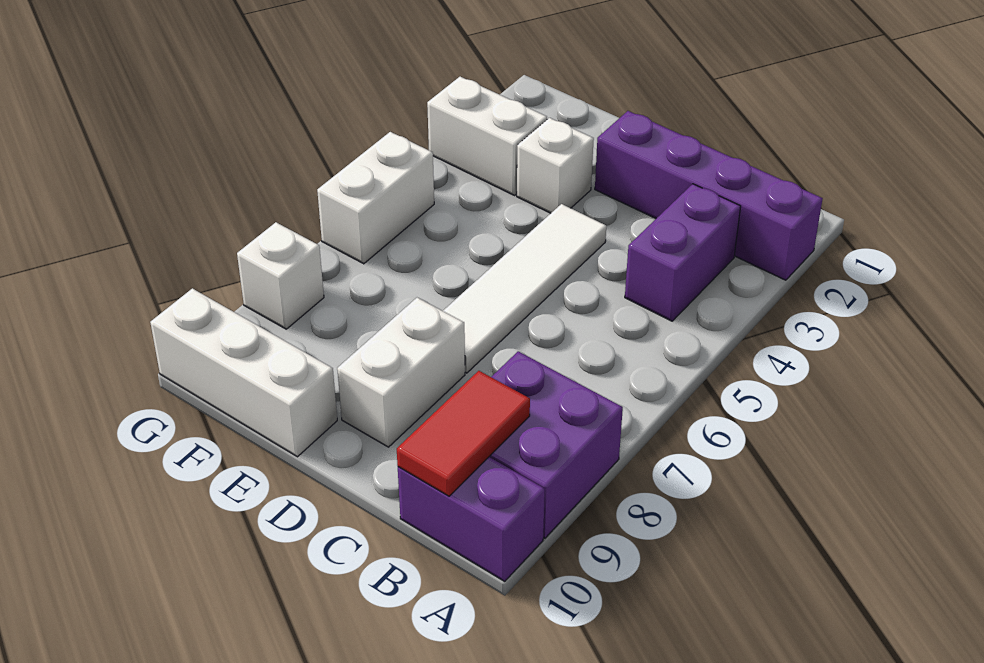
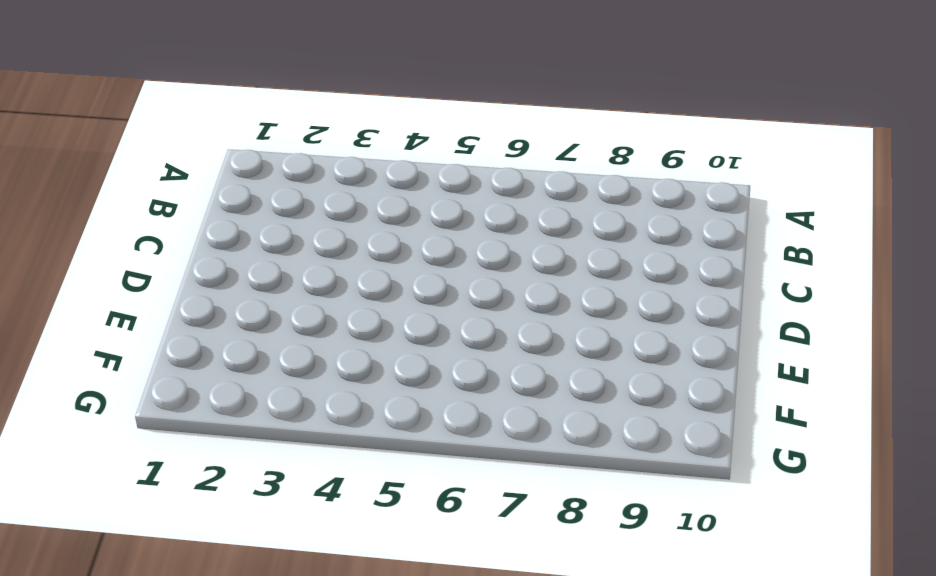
none -> purple brick A2:D2 level 1
none -> purple brick A8:B9 level 1
none -> purple brick A10:B10 level 1

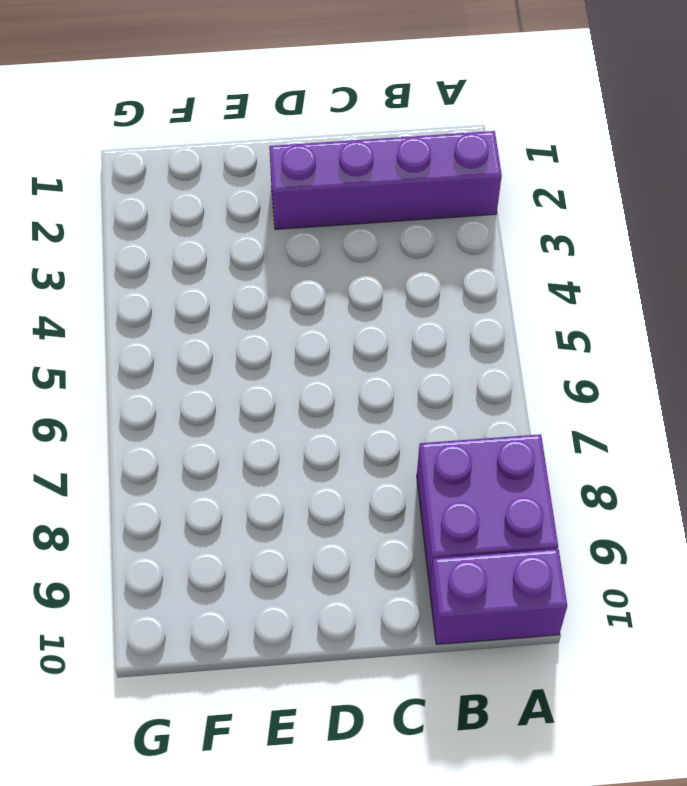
none -> purple brick B3:B4 level 1
none -> white tile D4:D7 level 1
none -> white brick D8:D9 level 1

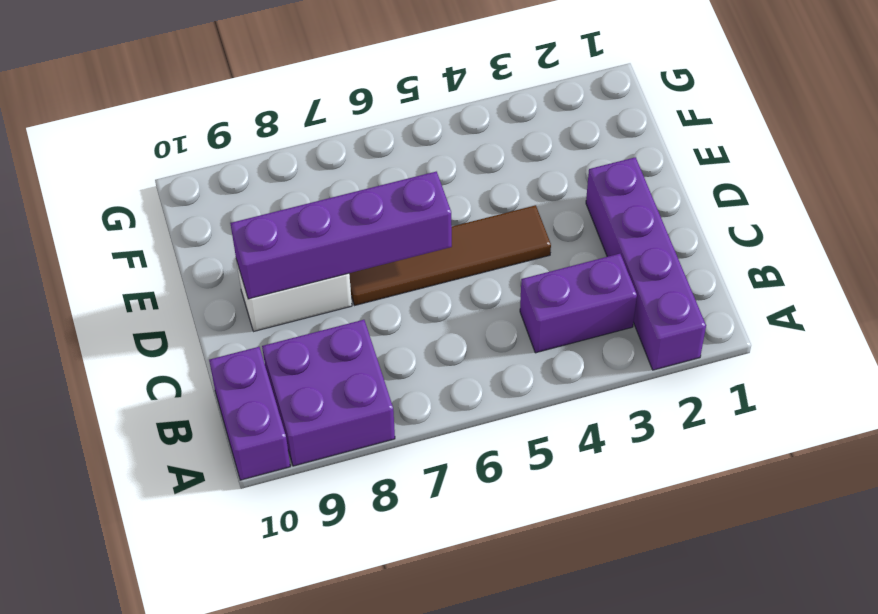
brown tile D4:D7 level 1 -> white tile D4:D7 level 1
purple brick D6:D9 level 2 -> none
none -> white brick E3 level 1
none -> white brick E10:G10 level 1
none -> white brick F3:G3 level 1

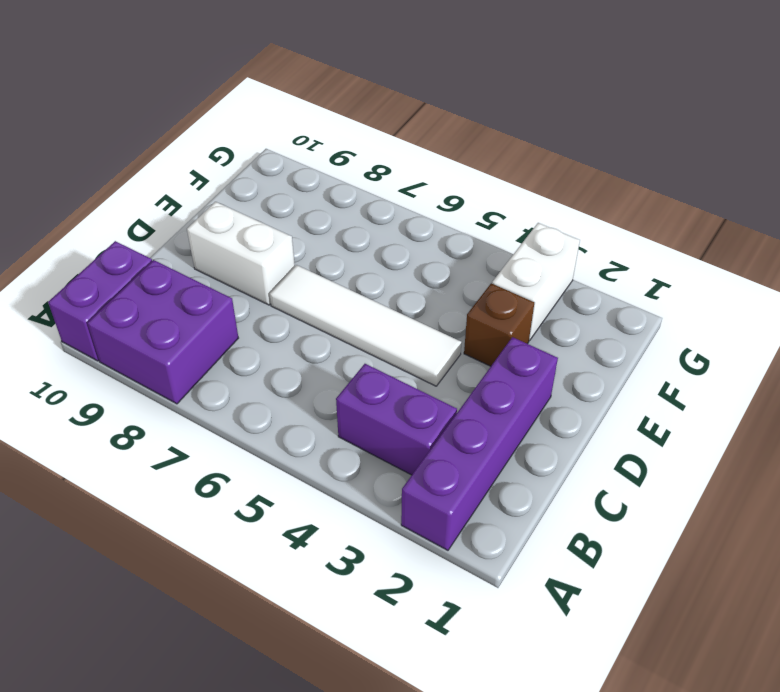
brown brick E3 level 1 -> white brick E3 level 1
none -> white brick E10:G10 level 1
none -> white brick G5:G6 level 1
none -> white brick G8 level 1

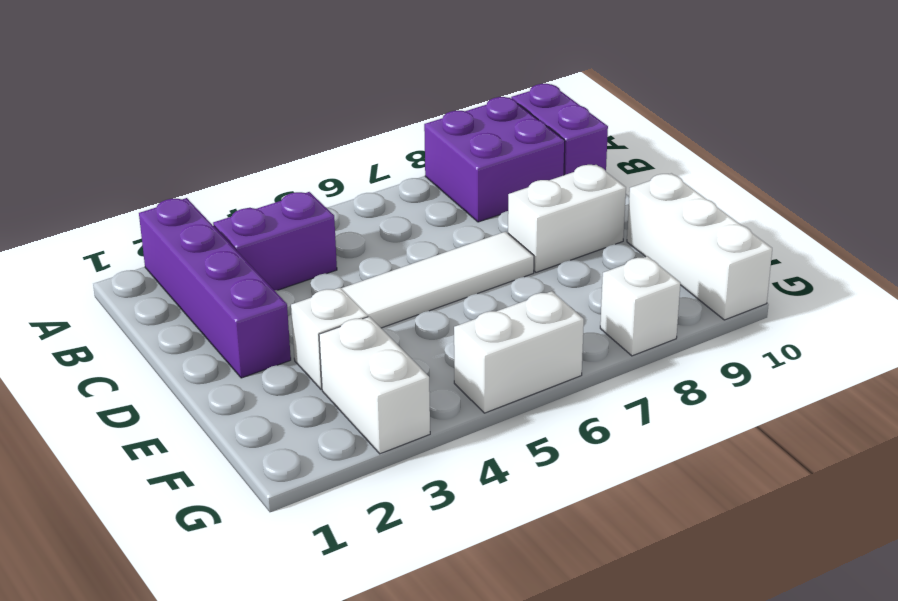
none -> red tile B9:B10 level 2

